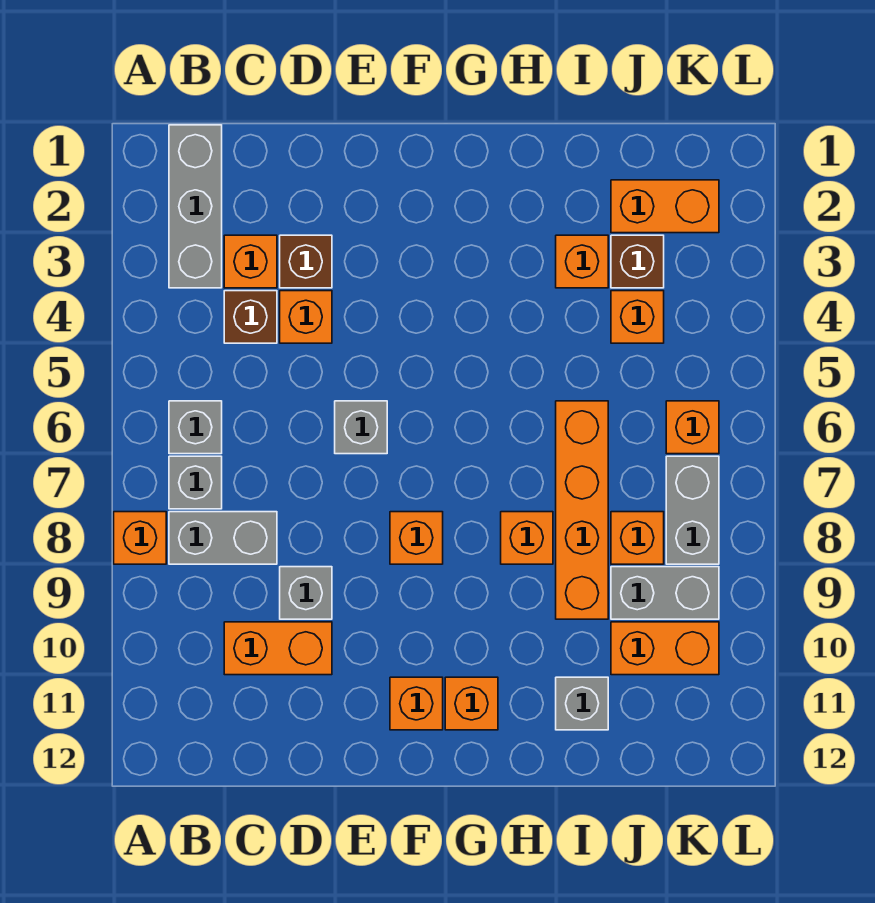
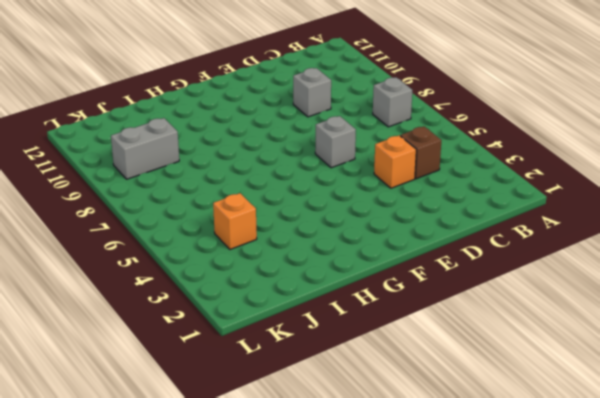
none -> orange brick A8 level 1
none -> grey brick B1:B3 level 1
none -> grey brick B6 level 1

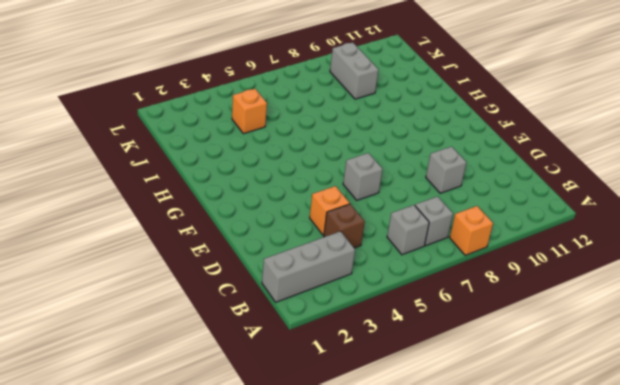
none -> grey brick B8:C8 level 1
none -> orange brick C3 level 1
none -> orange brick C10:D10 level 1

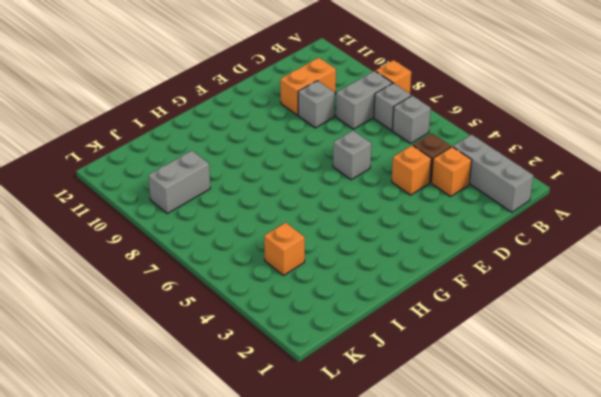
none -> brown brick D3 level 1
none -> orange brick F8 level 1
none -> orange brick F11 level 1

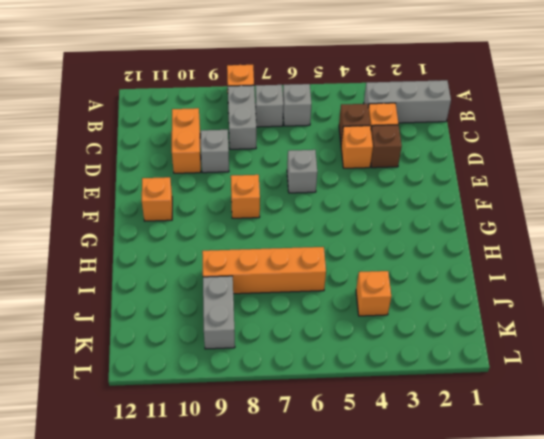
none -> orange brick G11 level 1
none -> orange brick H8 level 1
none -> orange brick I3 level 1

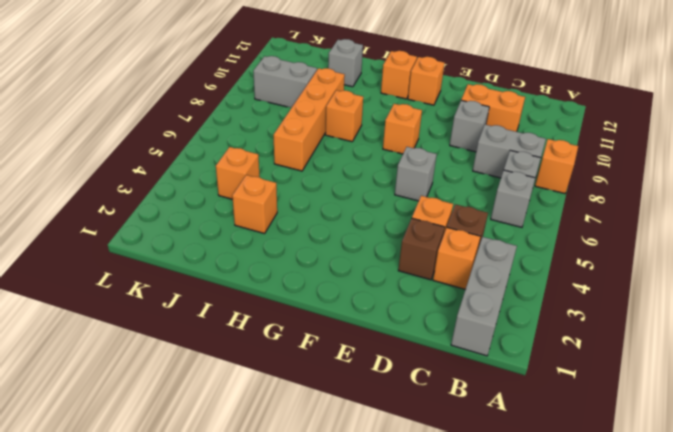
none -> orange brick J2:K2 level 1
none -> brown brick J3 level 1
none -> orange brick J8 level 1

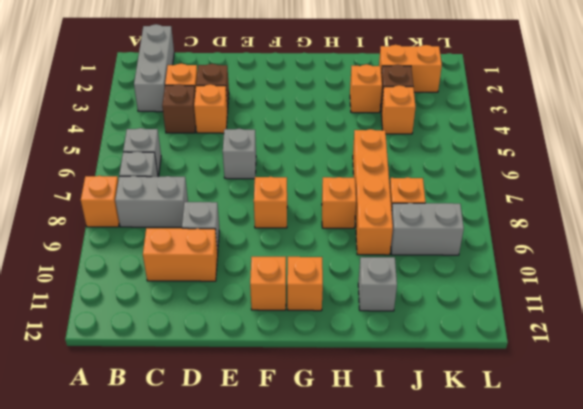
none -> orange brick J10:K10 level 1
none -> orange brick K6 level 1
none -> grey brick K7:K8 level 1

